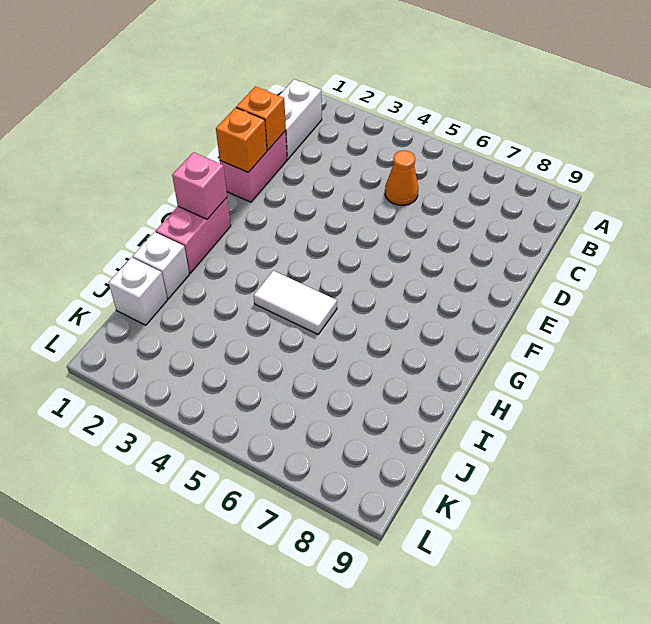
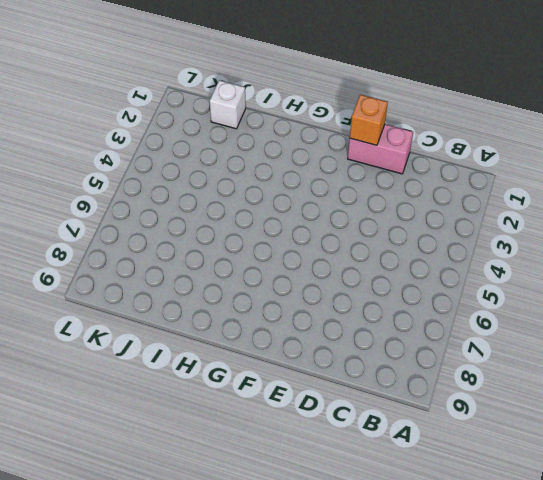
none -> white brick B1:C1 level 1
none -> orange cone C5 level 1

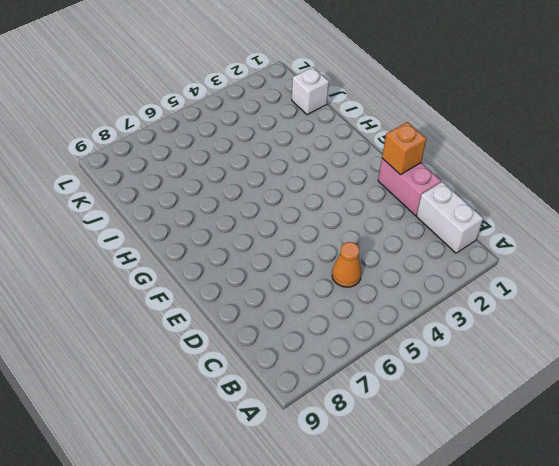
none -> pink brick G1:H1 level 1
none -> white tile H4:H5 level 1

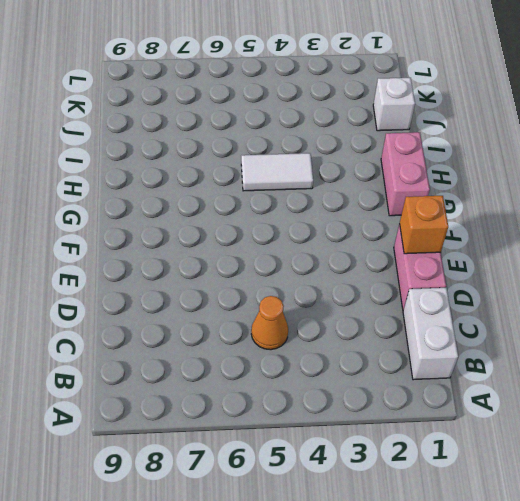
none -> white brick I1 level 1
none -> orange brick D1 level 2

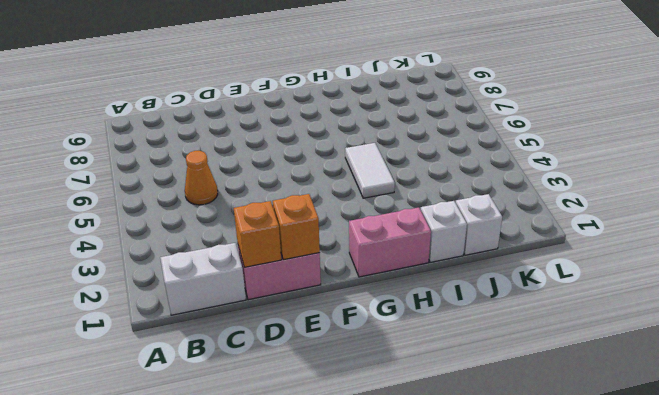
none -> pink brick G1 level 2

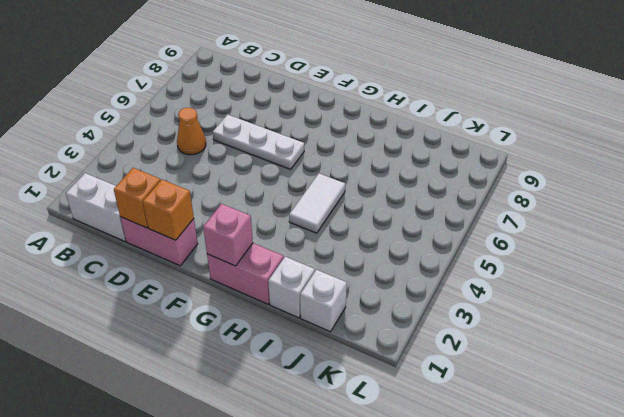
white plate D6:F6 level 1 -> none

